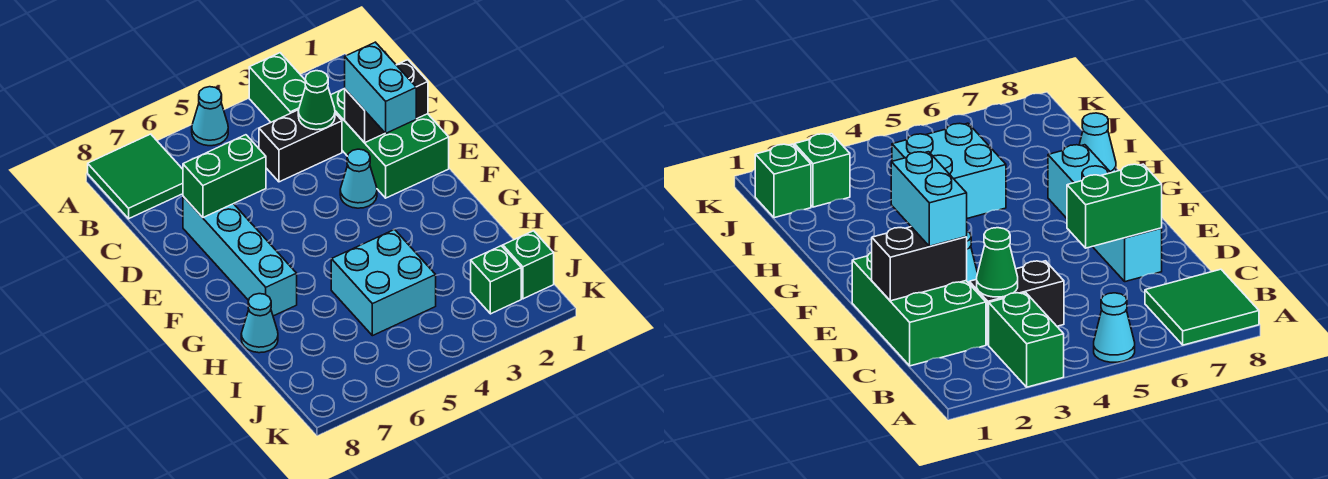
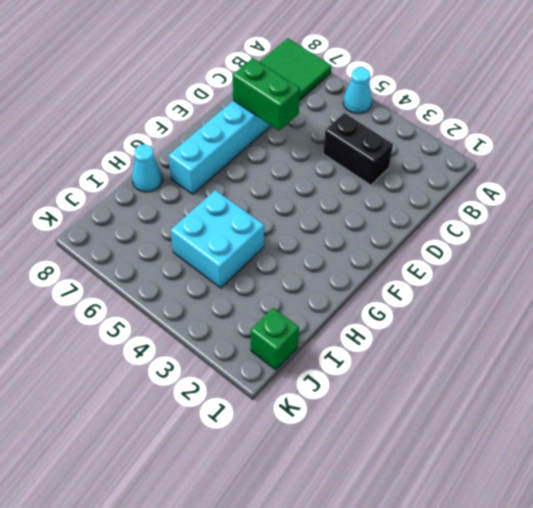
none -> green brick A3:B3 level 1
none -> green brick C1:E2 level 1
none -> cyan cone E3 level 1

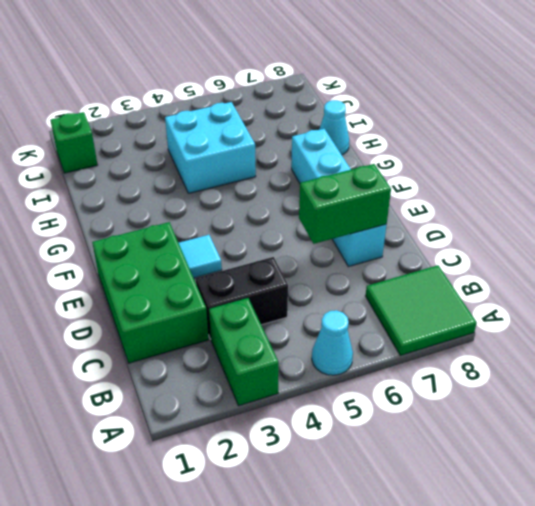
cyan tile E3 level 1 -> cyan cone E3 level 1
none -> green brick J2 level 1
none -> green cone C3 level 2
none -> black brick D1:D2 level 2

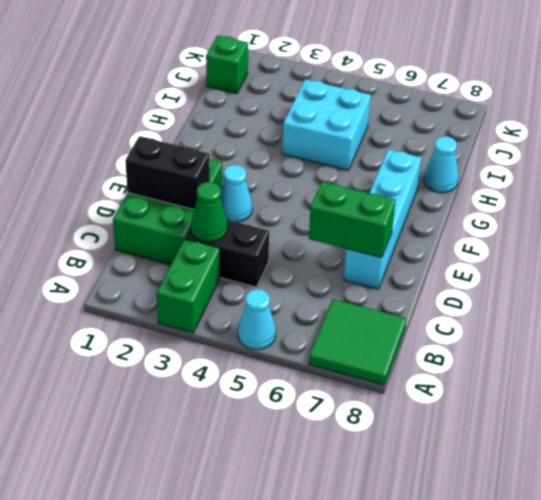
none -> green brick J2 level 1
none -> cyan brick D2:E2 level 3

